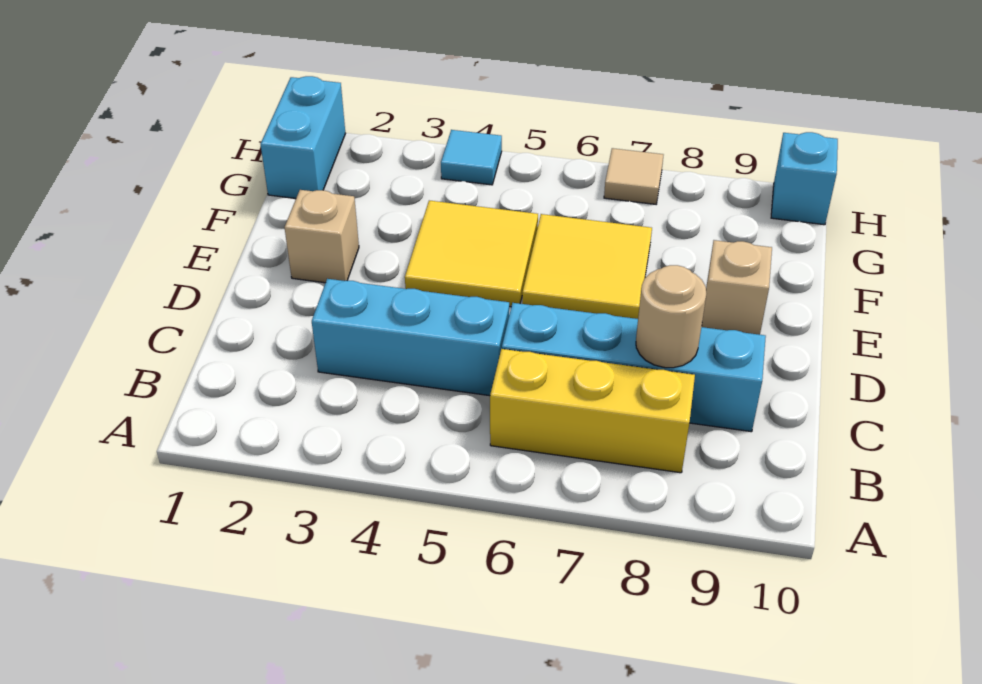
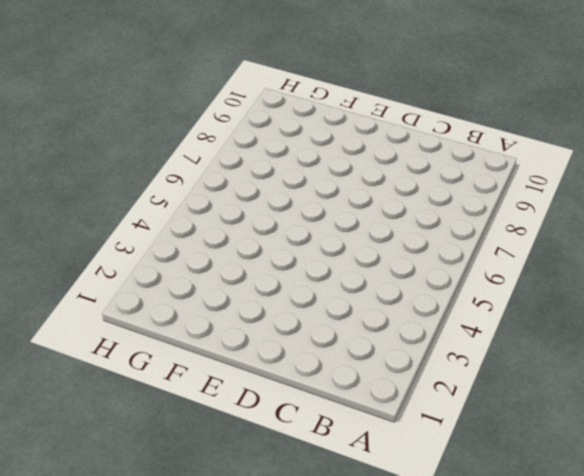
none -> yellow brick B6:B8 level 1
none -> cyan brick C3:C5 level 1
none -> cyan brick C6:C9 level 1

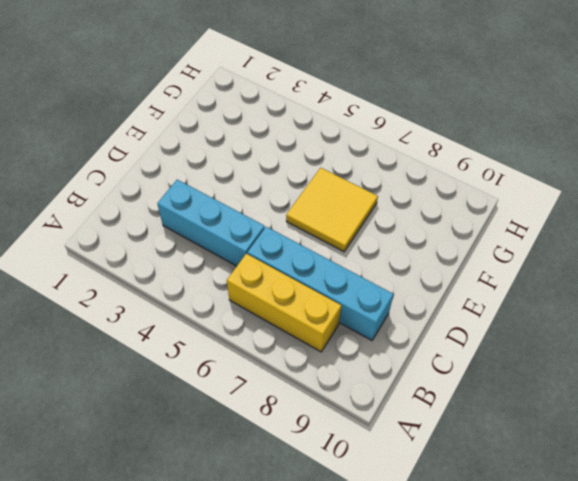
none -> tan brick E2 level 1
none -> yellow tile E4:F5 level 1
none -> tan brick E9 level 1

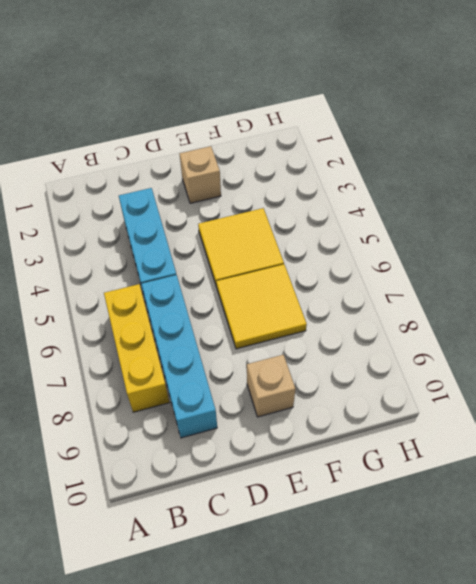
none -> cyan brick G1:H1 level 1
none -> cyan tile H4 level 1
none -> tan tile H7 level 1

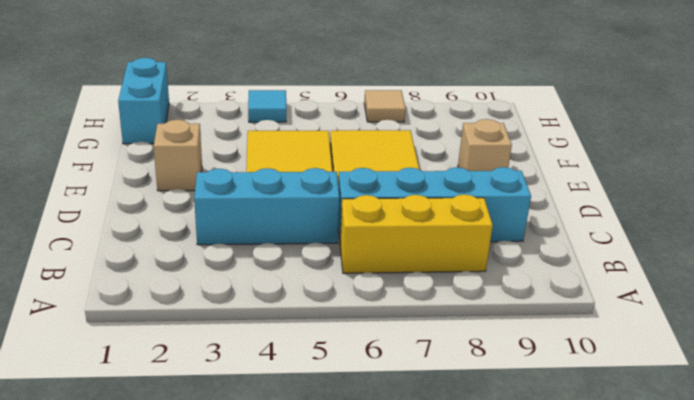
none -> cyan brick H10 level 1
none -> tan round brick C8 level 2

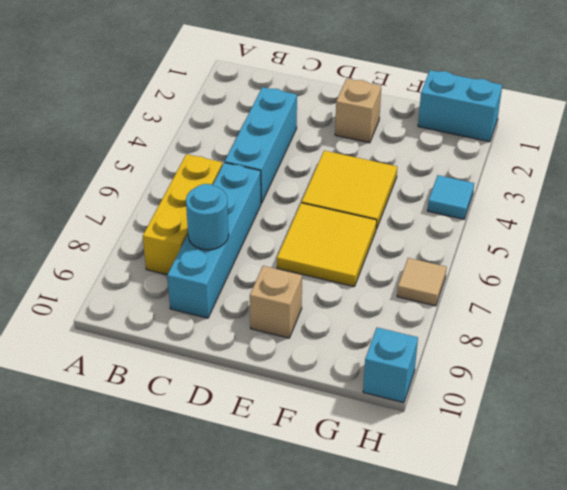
cyan round brick C8 level 2 -> tan round brick C8 level 2

